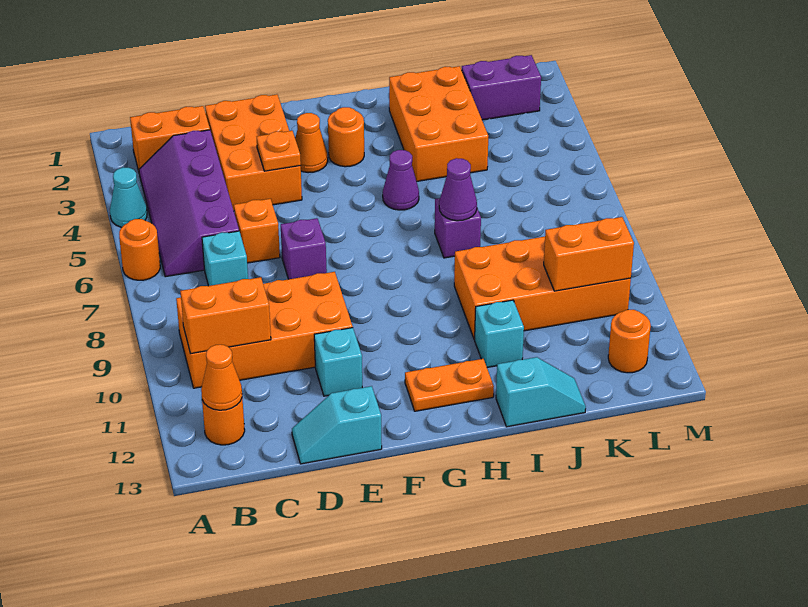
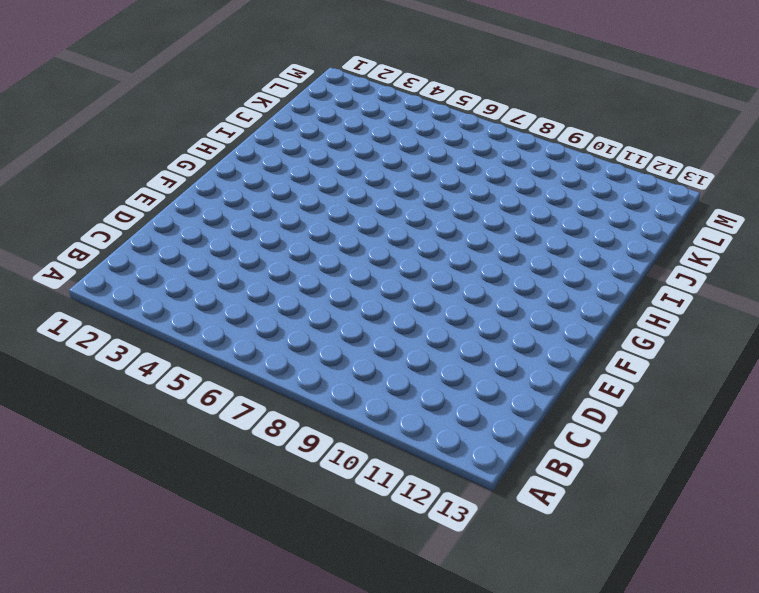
none -> cyan cone A4 level 1
none -> orange round brick A6 level 1
none -> orange brick B2:C2 level 1

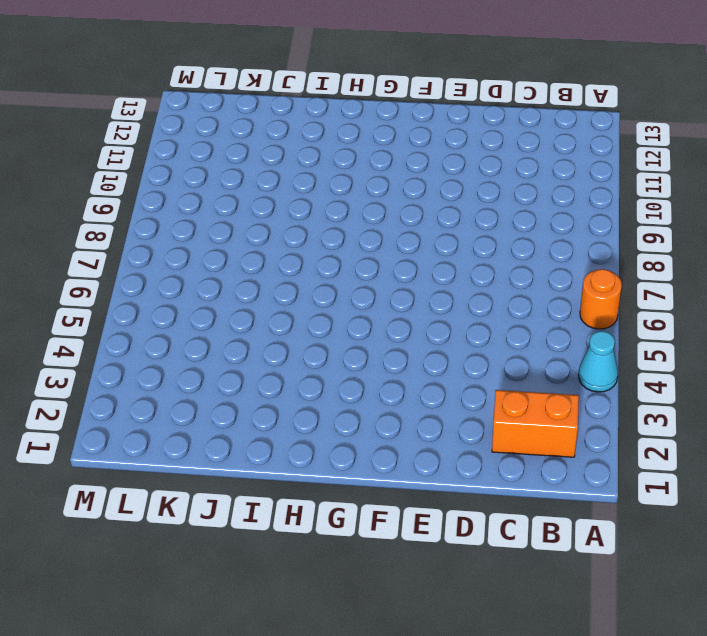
none -> purple slope B3:C6 level 1 top C
none -> orange brick B9:E10 level 1
none -> orange round brick B12 level 1

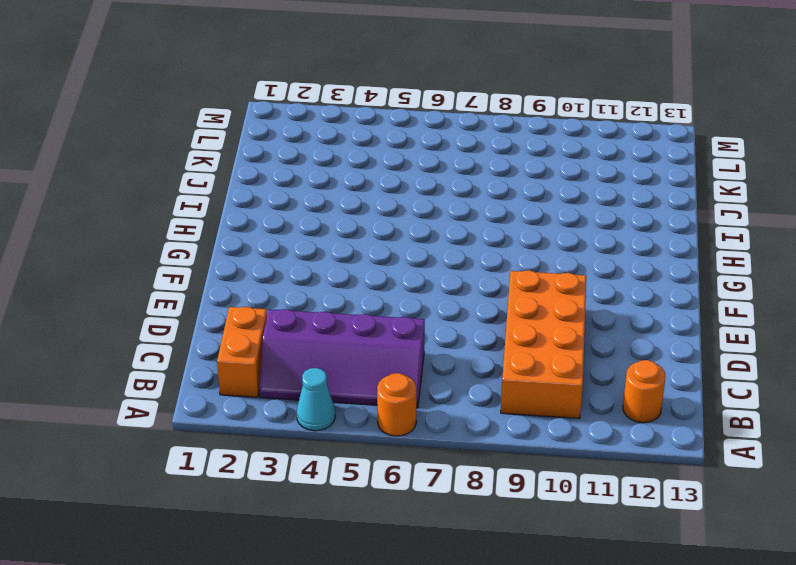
none -> cyan brick C7 level 1
none -> orange brick D2:E4 level 1
none -> orange brick D6 level 1

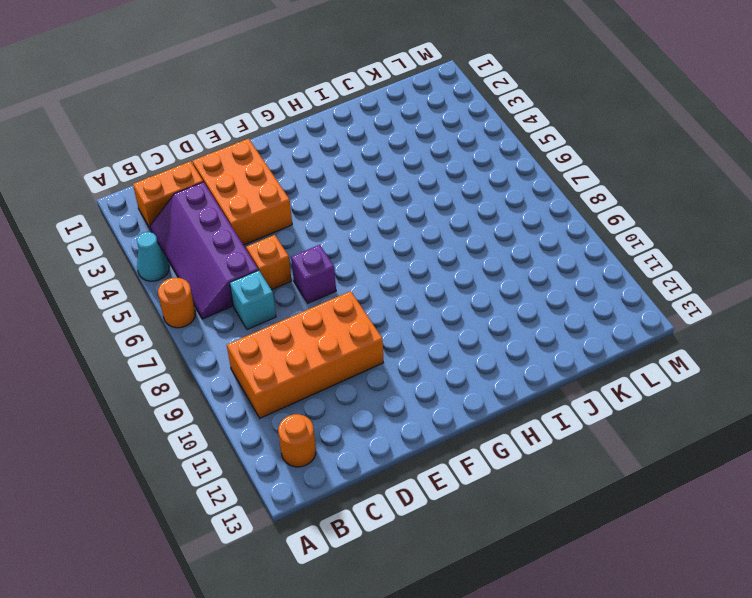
none -> cyan slope D13:E13 level 1 top E
none -> cyan brick E11 level 1
none -> orange cone F3 level 1

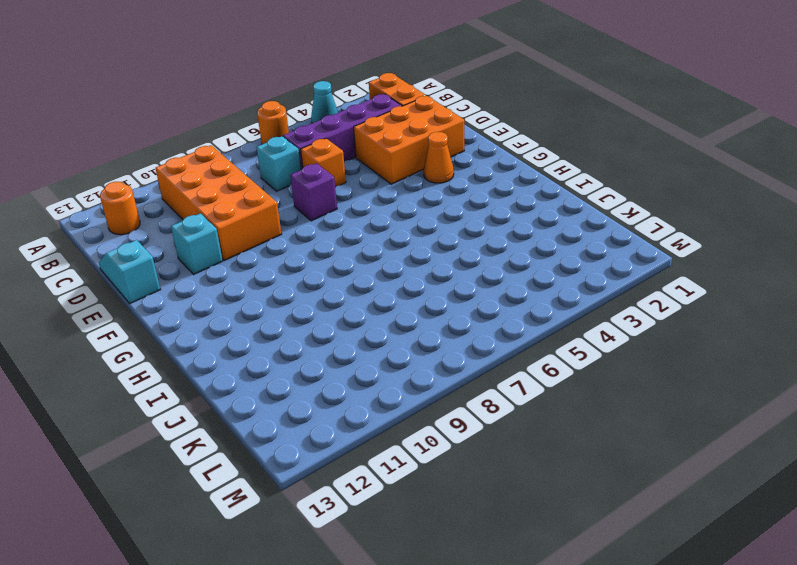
none -> orange round brick G3 level 1
none -> orange plate G12:H12 level 1
none -> purple cone H5 level 1

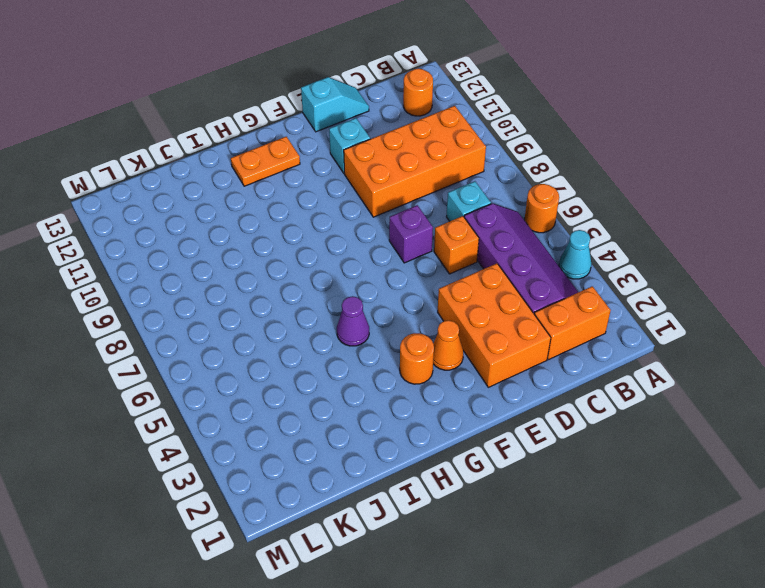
none -> orange brick I2:J4 level 1
none -> purple brick I7 level 1
none -> orange brick I9:L10 level 1

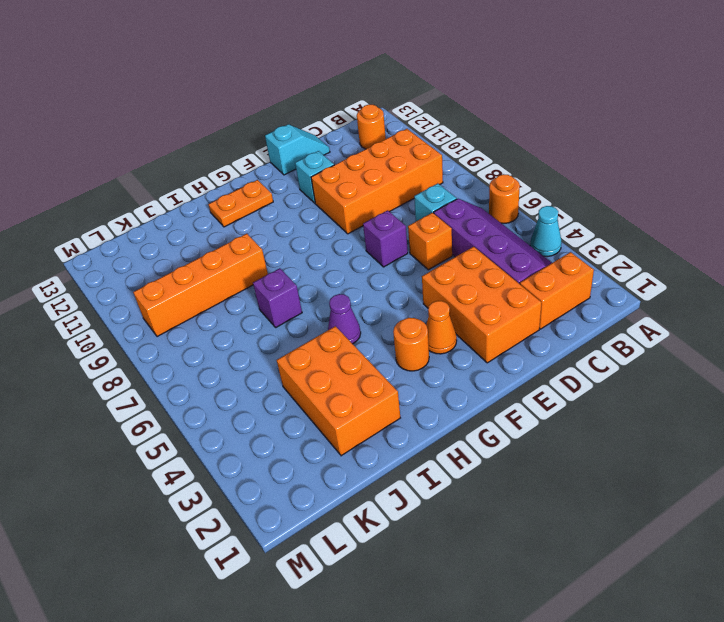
orange brick I9:L9 level 1 -> orange brick I9:L10 level 1
none -> cyan brick I11 level 1
none -> cyan slope I13:J13 level 1 top I
none -> purple brick K2:L2 level 1

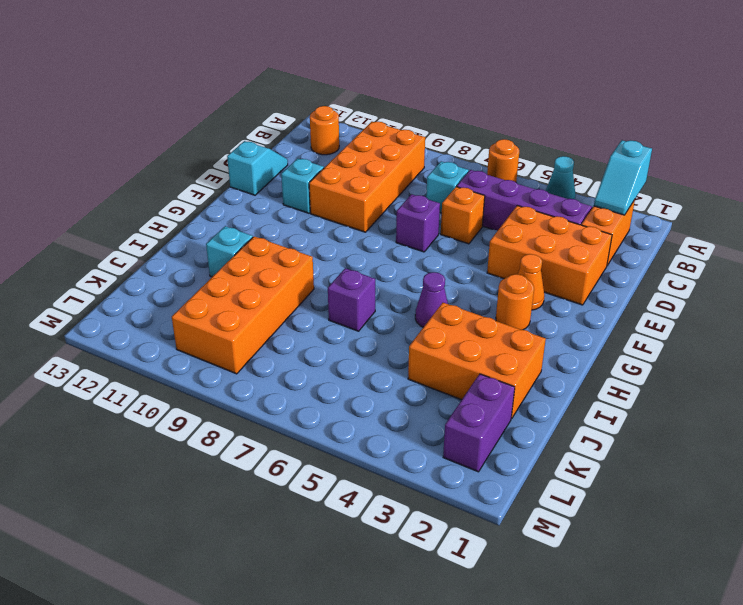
cyan slope A2:B2 level 2 top A -> cyan slope I13:J13 level 1 top I
none -> orange plate G12:H12 level 1
none -> orange round brick L12 level 1
none -> orange brick B10:C10 level 2

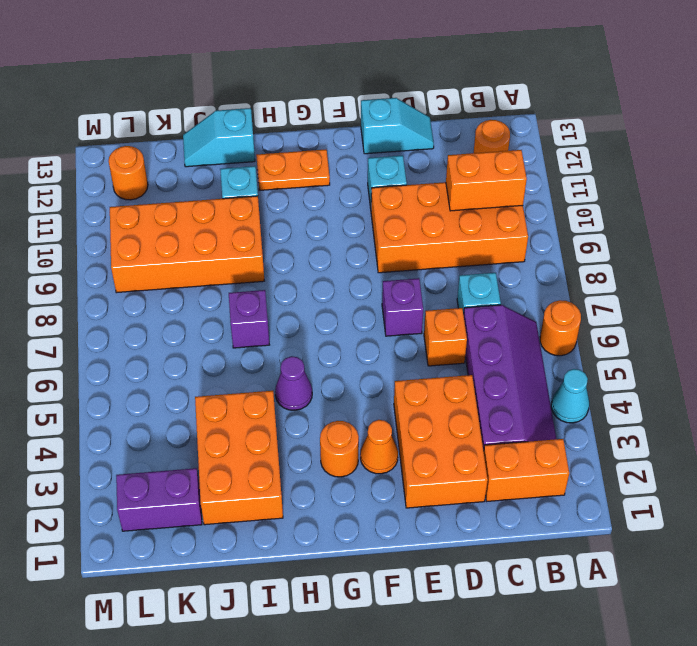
none -> orange cone B12 level 2
none -> orange plate E4 level 2
none -> purple cone I7 level 2

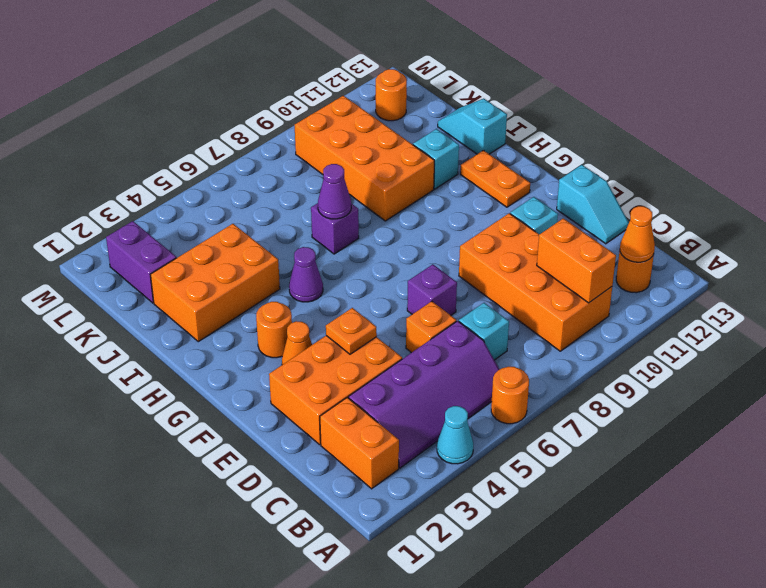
none -> orange brick K10:L10 level 2

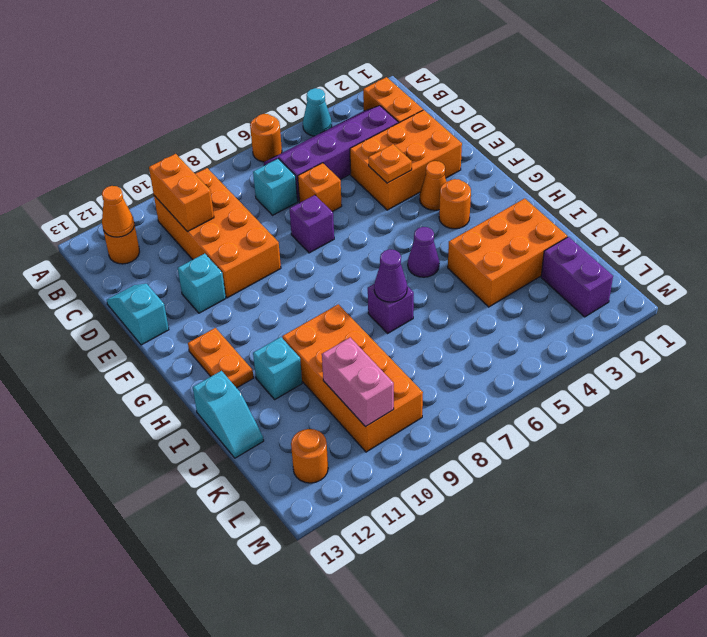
pink brick K10:L10 level 2 -> orange brick K10:L10 level 2

